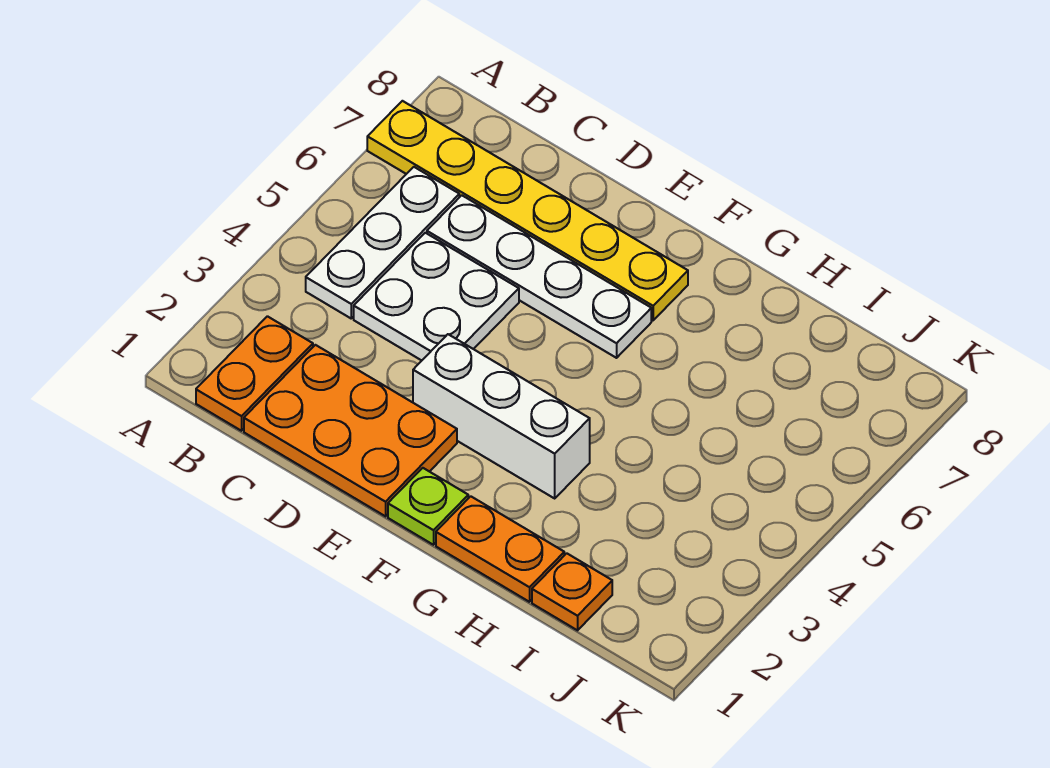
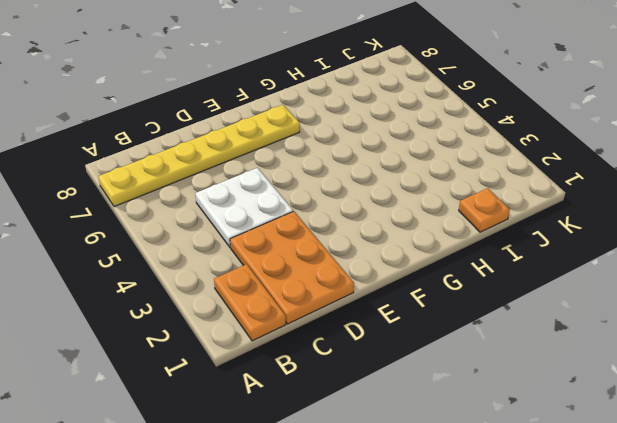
orange plate C1:D3 level 1 -> orange plate C1:E2 level 1
none -> white plate B4:B6 level 1
none -> white plate C6:F6 level 1

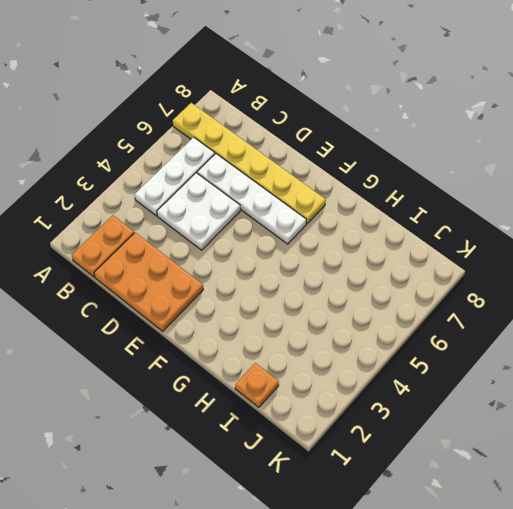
none -> white brick E3:G3 level 1
none -> lime plate F1 level 1

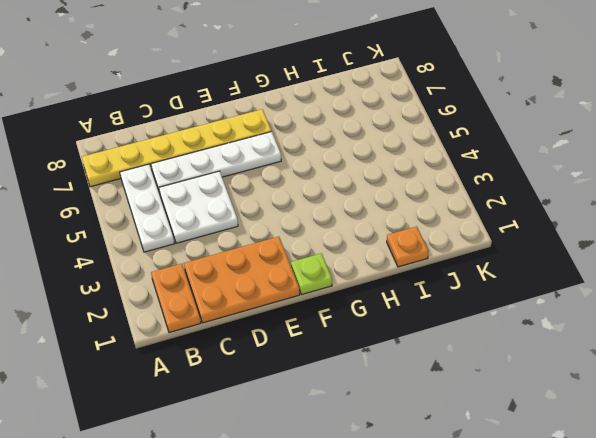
none -> white brick E3:G3 level 1
none -> orange plate G1:H1 level 1

